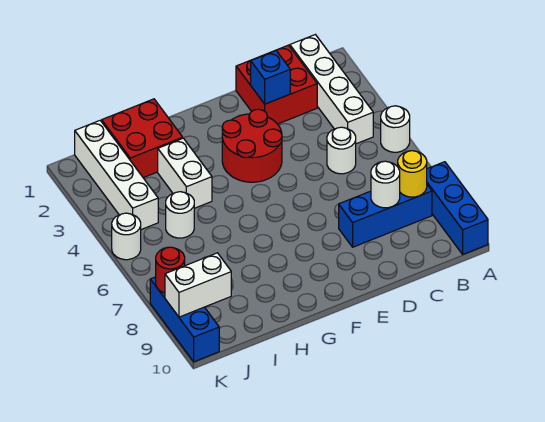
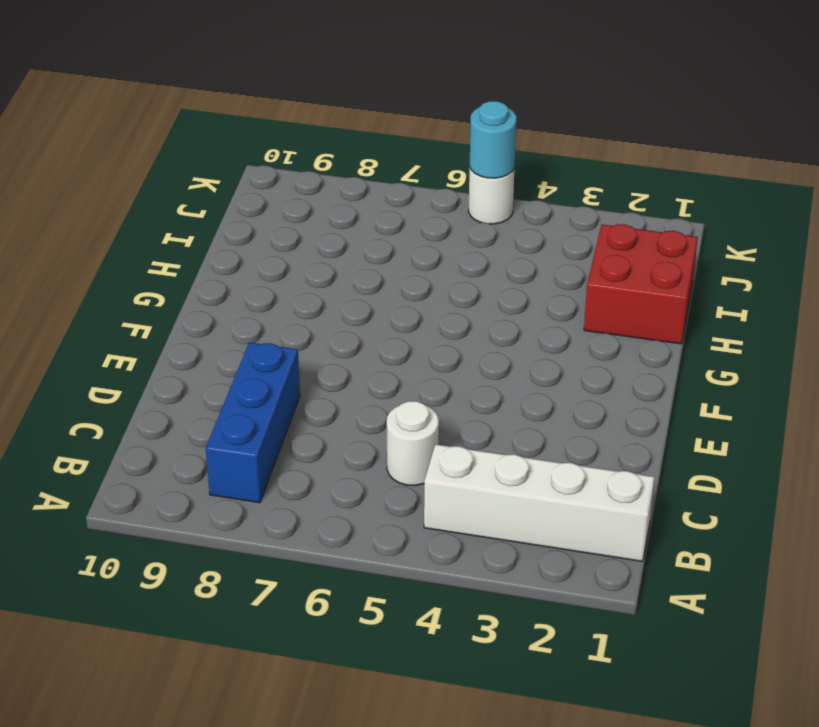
cyan round brick K5 level 2 -> none
none -> white round brick A5 level 1
none -> blue brick A8:A10 level 1
none -> red brick C1:D2 level 1

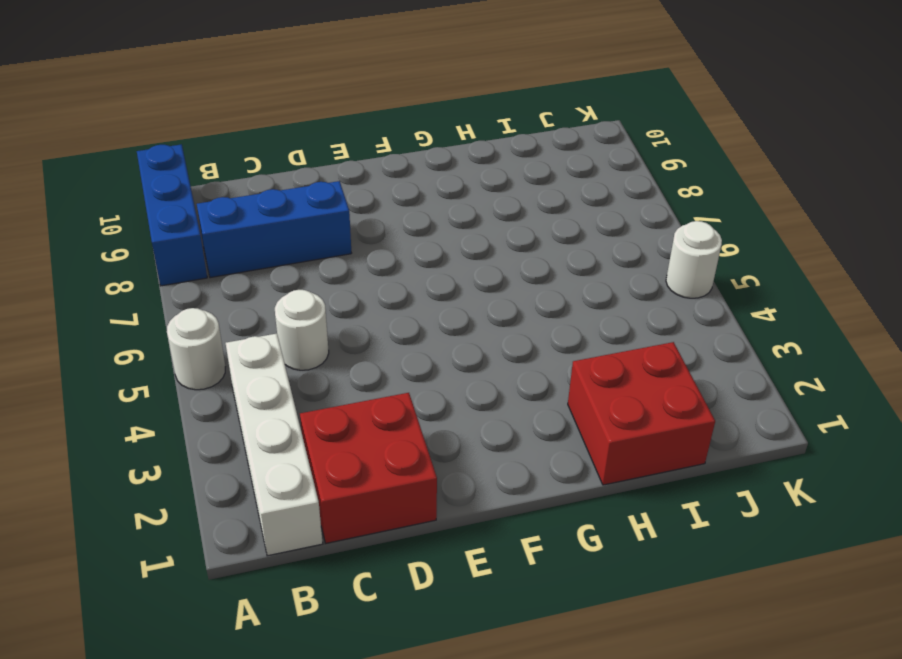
none -> red round brick E3:F4 level 1
none -> white brick H3:H4 level 1
none -> white round brick I5 level 1

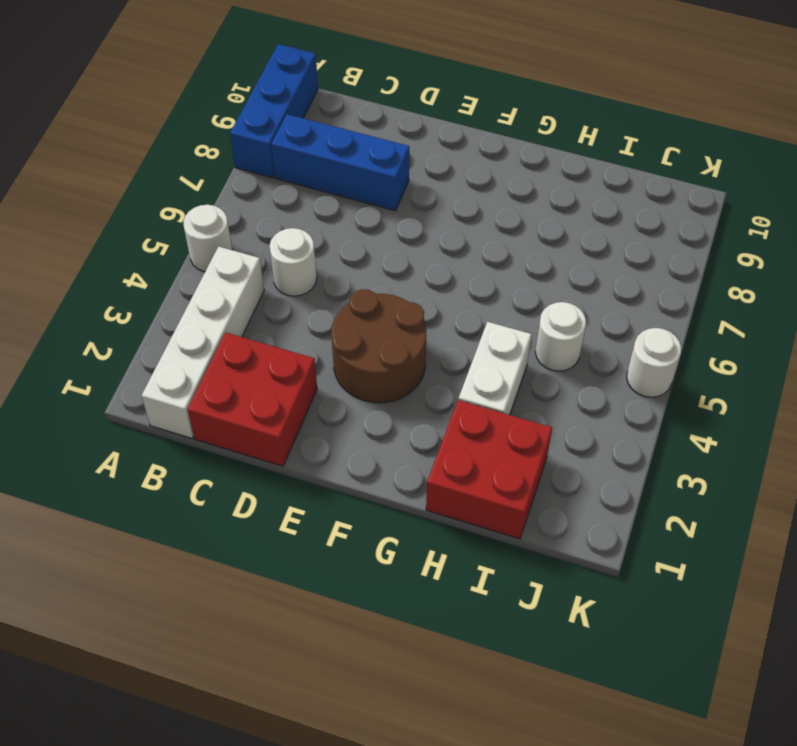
brown round brick E3:F4 level 1 -> red round brick E3:F4 level 1
none -> white brick J1:J4 level 1
none -> blue brick K8:K10 level 1
none -> yellow round brick B8 level 2

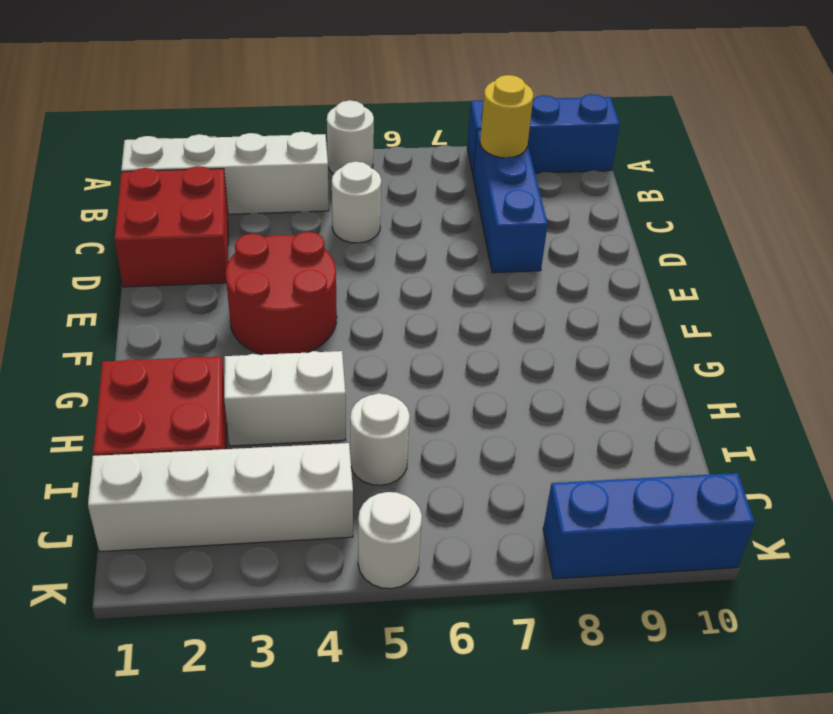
none -> white round brick C8 level 2
none -> blue brick D2 level 2
none -> white brick J9:K9 level 2

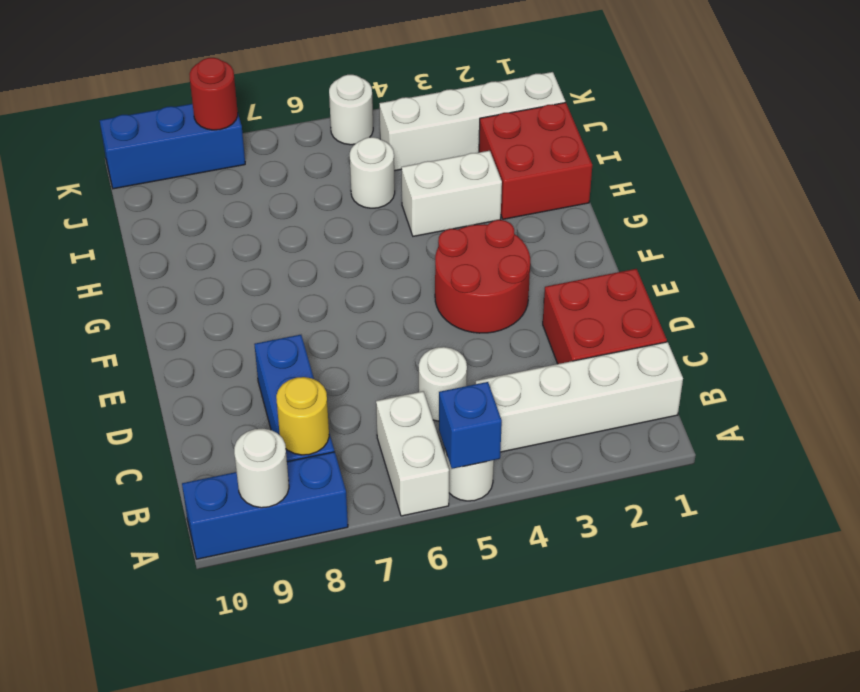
blue brick A5 level 2 -> blue brick D2 level 2
white brick A6:B6 level 1 -> white brick J9:K9 level 2
white round brick A9 level 2 -> white round brick C8 level 2

